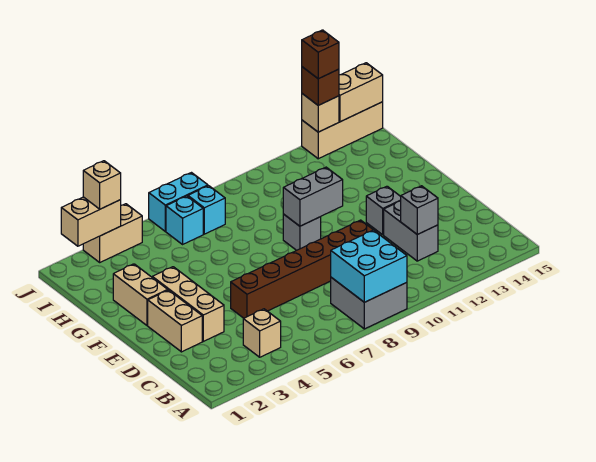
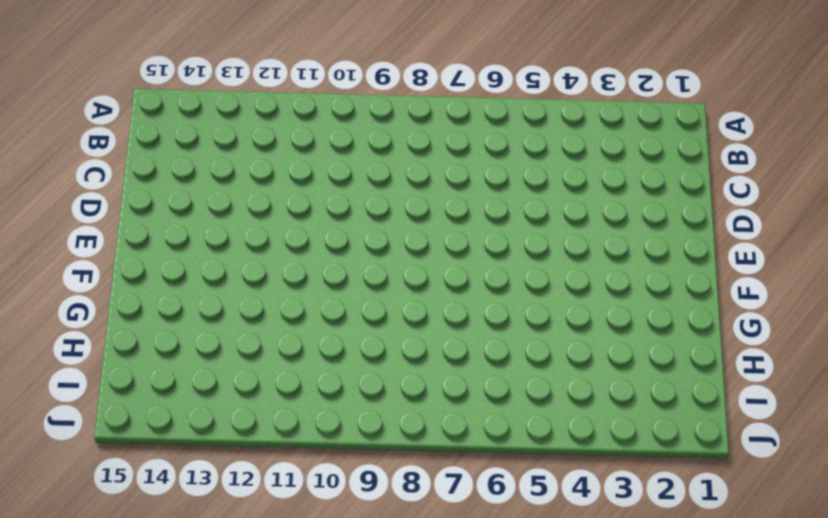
none -> grey brick A8:B9 level 1
none -> tan brick B4 level 1
none -> grey brick C12:D12 level 1

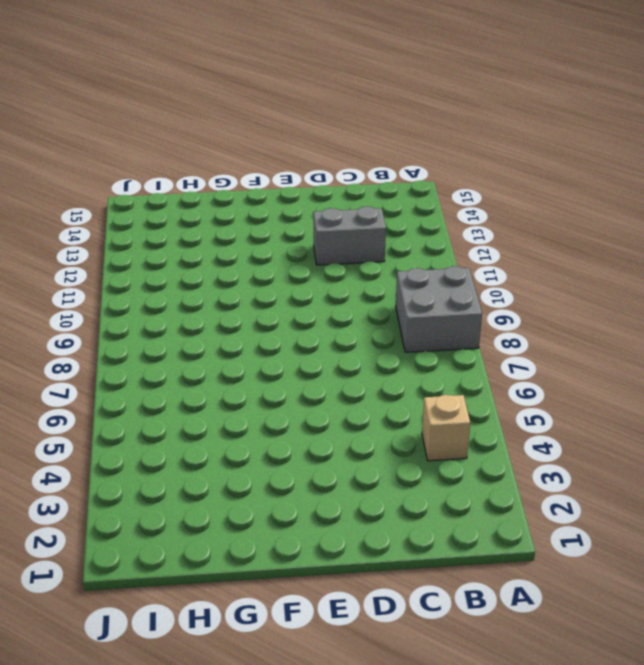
none -> tan brick D2:E2 level 1
none -> tan brick D3:F3 level 1
none -> brown brick D5:D10 level 1

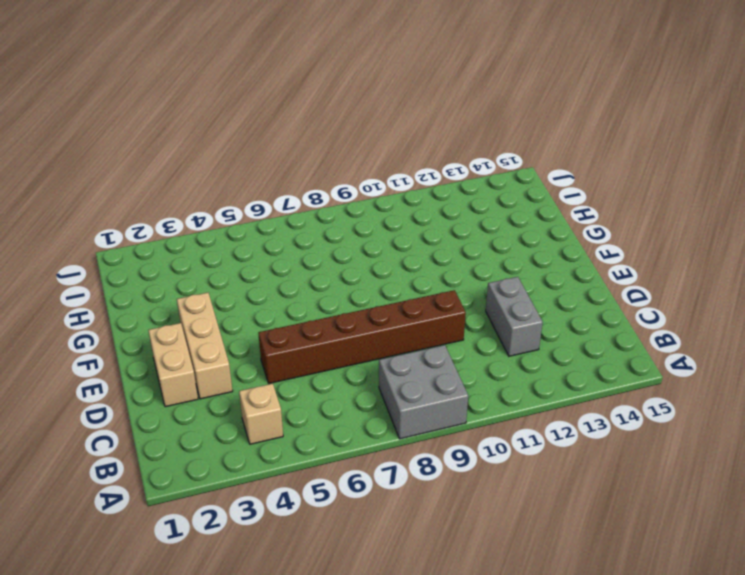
none -> grey brick E12 level 1
none -> tan brick F2:G2 level 1
none -> grey brick F9 level 1

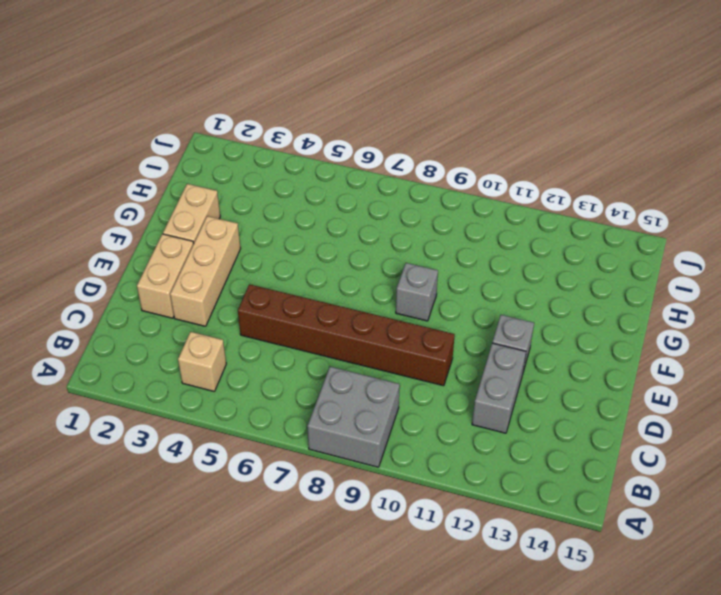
none -> cyan brick I6 level 1
none -> cyan brick I7 level 1
none -> tan brick J3:J4 level 1

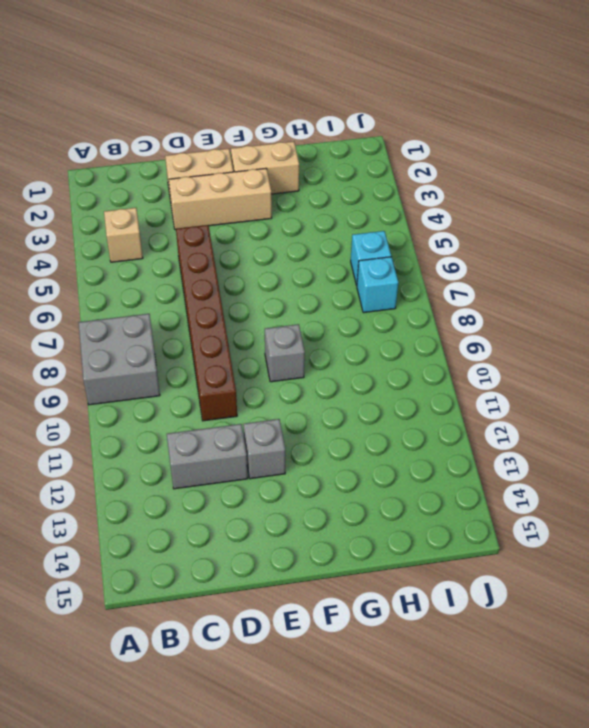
none -> tan brick J3:J4 level 1
none -> cyan brick J6:J7 level 1
none -> tan brick J13:J15 level 1

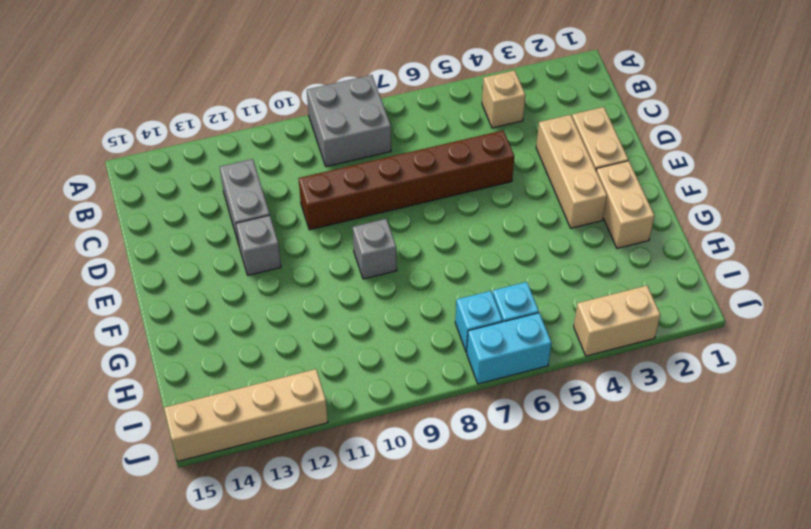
tan brick J12:J15 level 1 -> tan brick J13:J15 level 1
none -> cyan brick A8:B9 level 2
none -> grey brick C12 level 2
none -> grey brick F9:F10 level 2

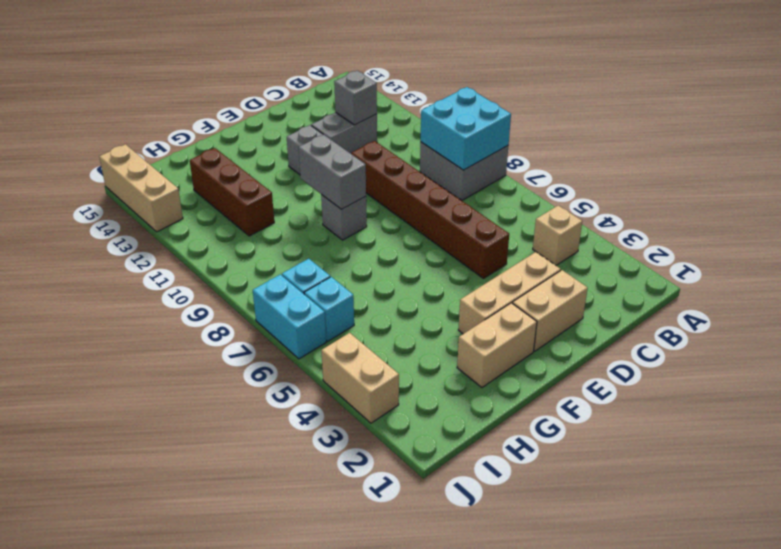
brown brick H11:H13 level 1 -> none
none -> tan brick J2:J3 level 2
none -> tan brick J13 level 2
none -> tan brick J14:J15 level 2

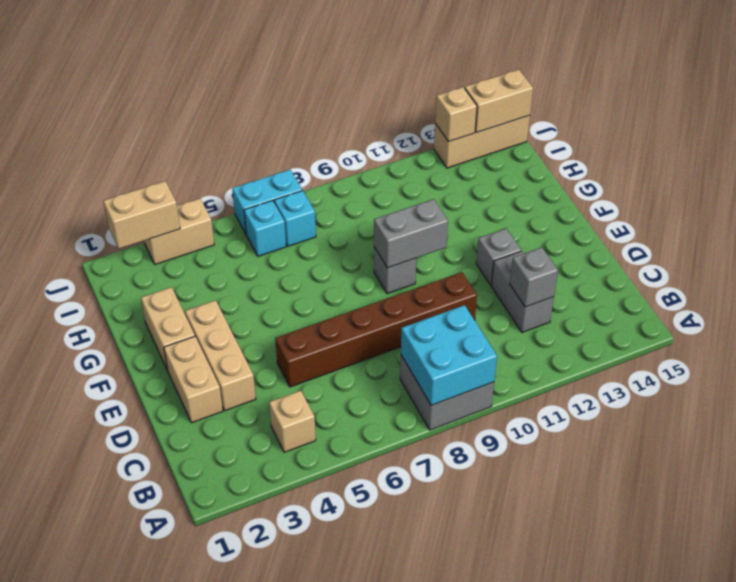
none -> tan brick J3 level 3
none -> brown brick J13 level 3
none -> brown brick J13 level 4

